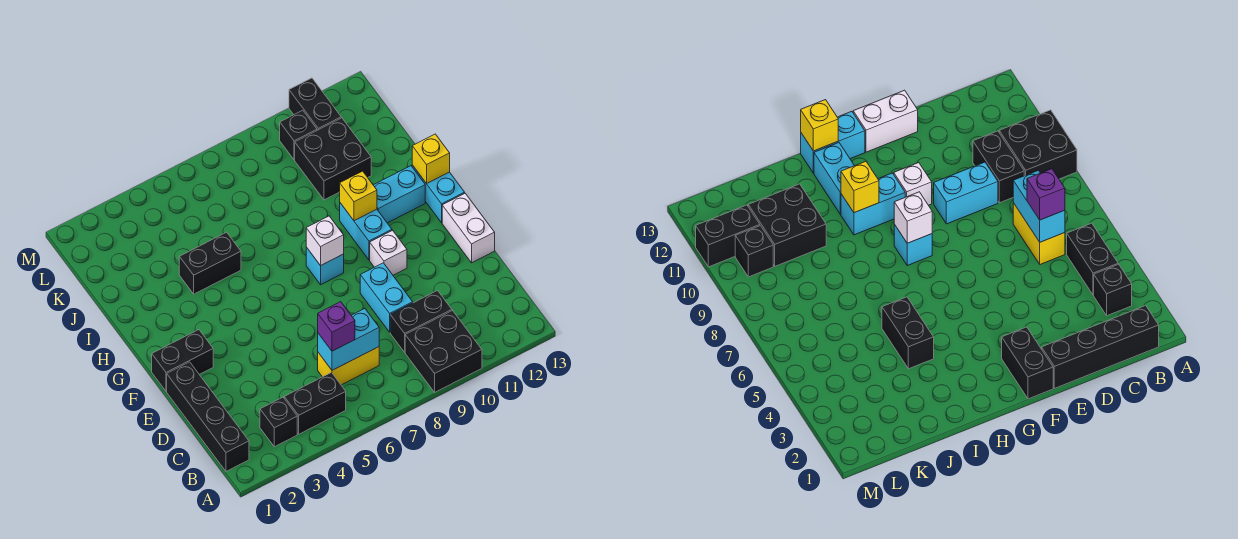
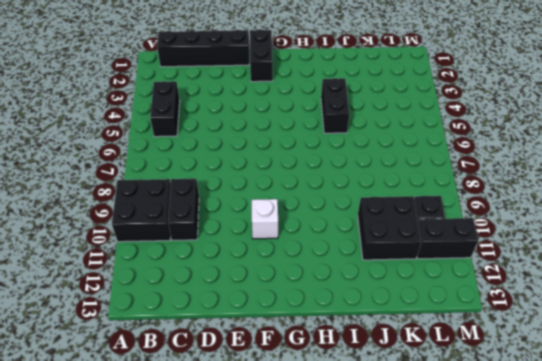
none -> black brick B3 level 1
none -> yellow brick C6:C7 level 1
none -> cyan brick D9:E9 level 1

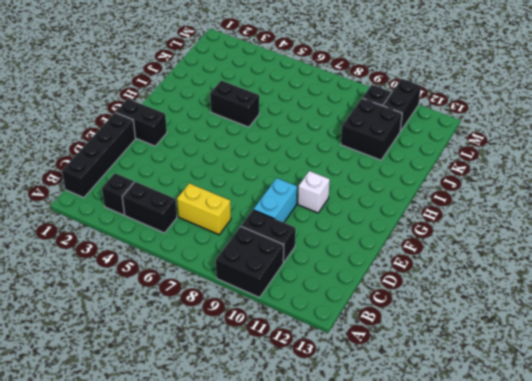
none -> white brick E13:F13 level 1
none -> cyan brick G8 level 1
none -> cyan brick G10:H10 level 1

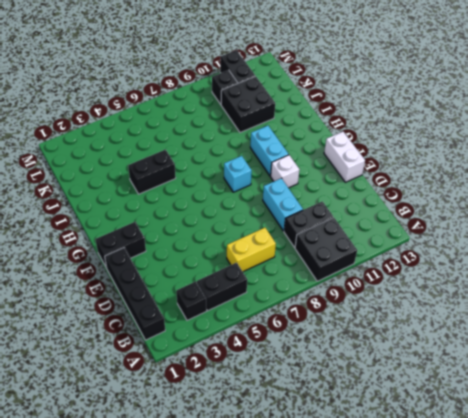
none -> cyan brick G13:H13 level 1
none -> cyan brick H11:H12 level 1
none -> cyan brick C6:C7 level 2

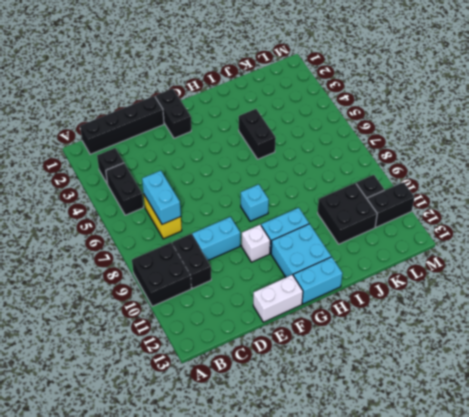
cyan brick G11:H12 level 1 -> cyan brick H11:H12 level 1
none -> white brick G8 level 2
none -> yellow brick H10 level 2
none -> yellow brick H13 level 2

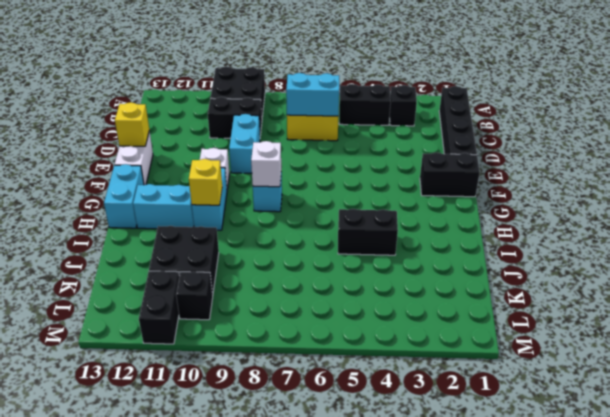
yellow brick E13 level 2 -> yellow brick H13 level 2
none -> purple brick C6 level 3

